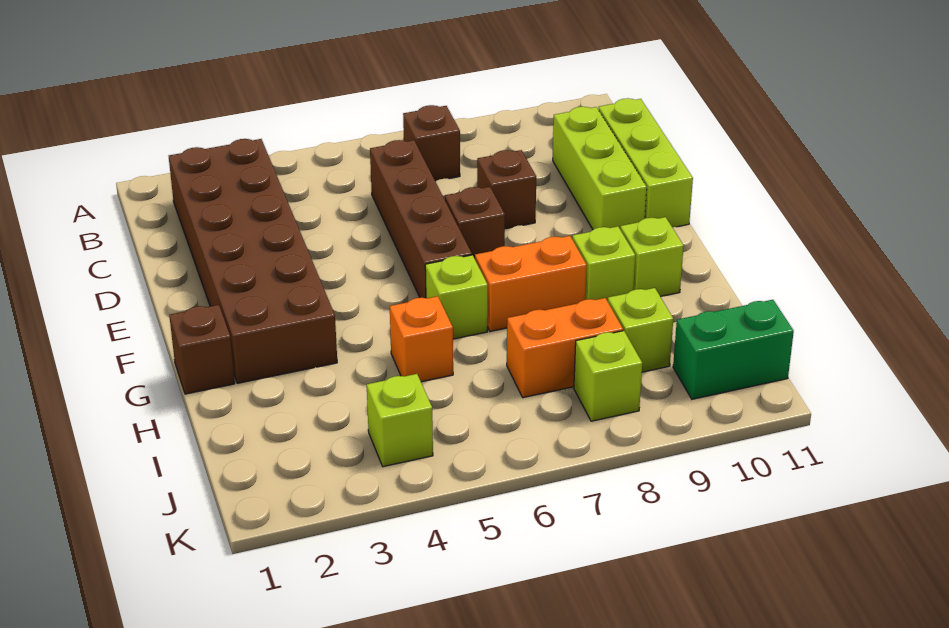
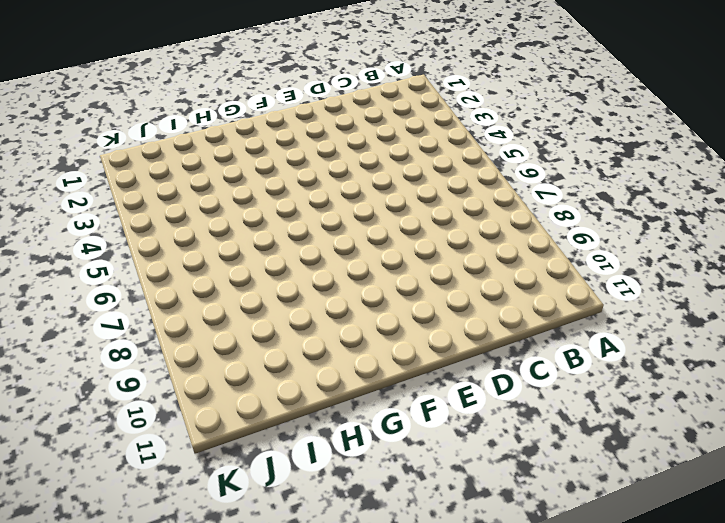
none -> brown brick B2:G3 level 1
none -> brown brick B7 level 1
none -> brown brick C6:F6 level 1

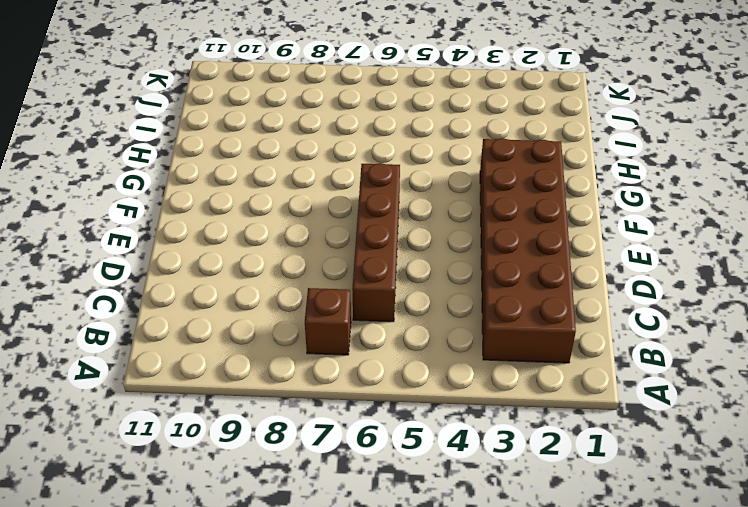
none -> lime brick C10:E10 level 1
none -> lime brick C11:E11 level 1
none -> brown brick D8 level 1

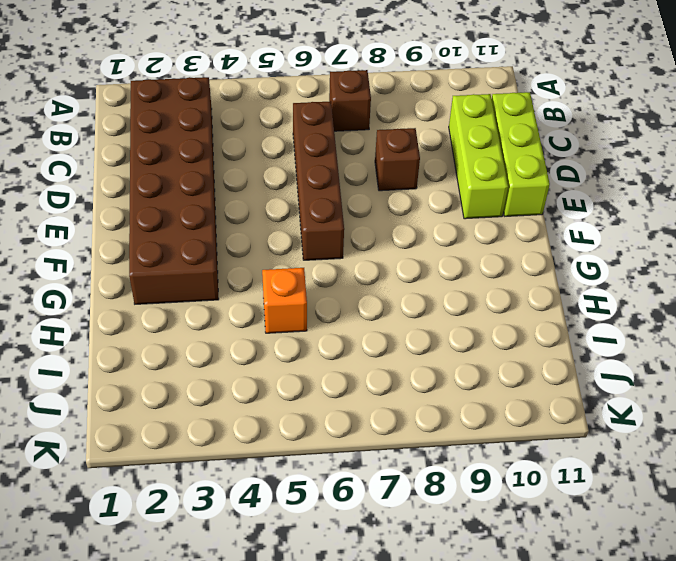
none -> brown brick E7 level 1
none -> brown brick G1 level 1
none -> lime brick G6 level 1

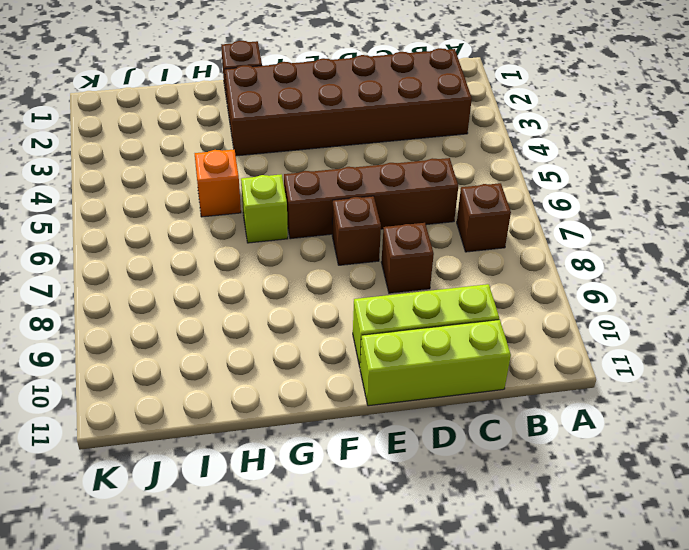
none -> orange brick G7:G8 level 1
none -> lime brick G9 level 1
none -> lime brick G10 level 1

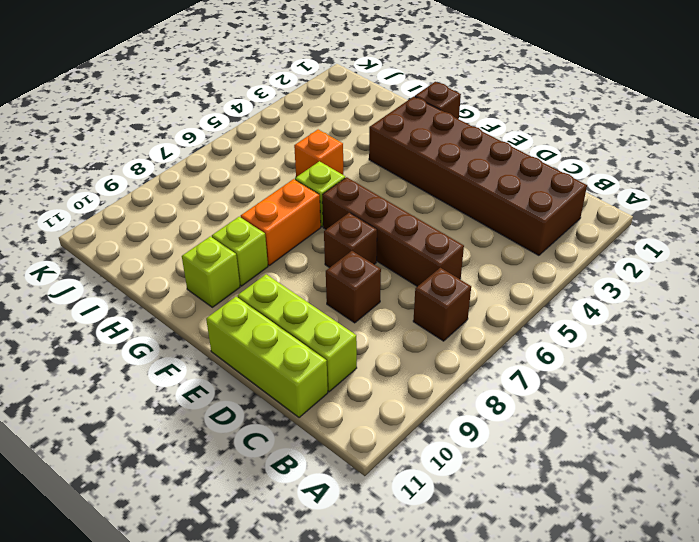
none -> orange brick I7:I8 level 1
none -> lime brick I9 level 1
none -> lime brick J4 level 1

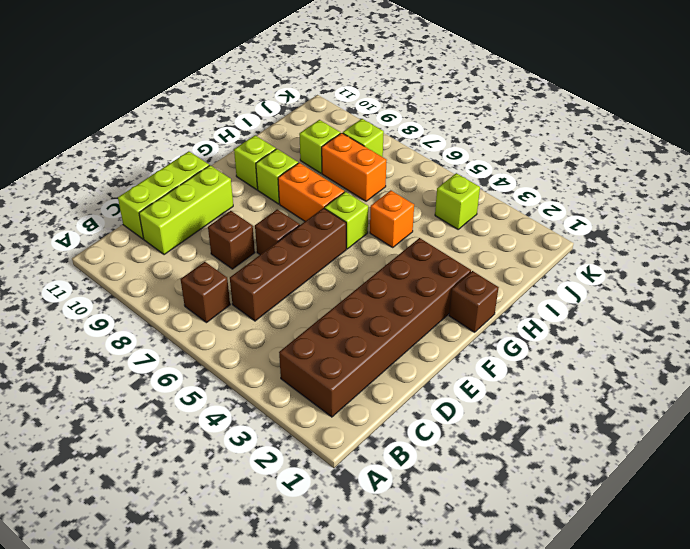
none -> green brick J10:J11 level 1

